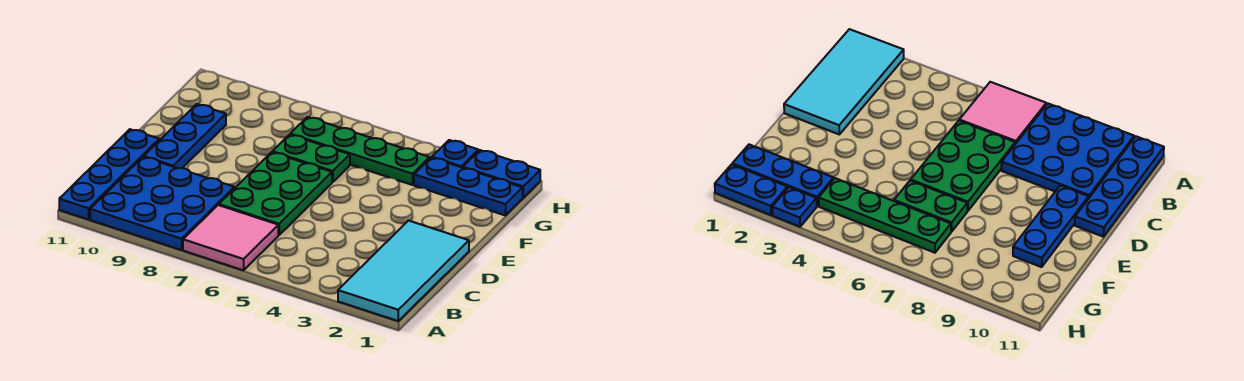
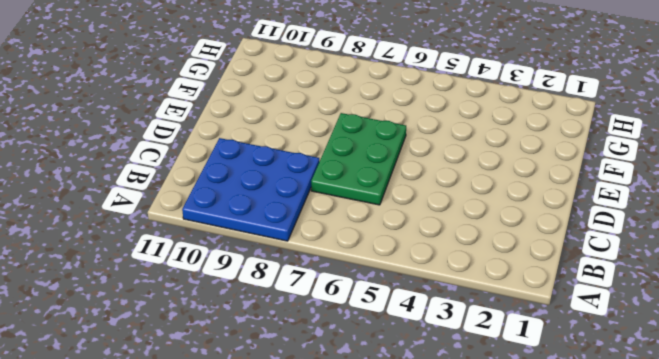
none -> cyan tile A1:D2 level 1
none -> pink tile A6:B7 level 1

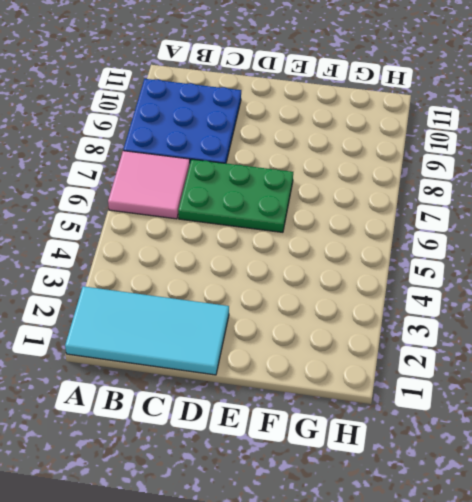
none -> blue plate A11:D11 level 1
none -> blue plate D10:F10 level 1

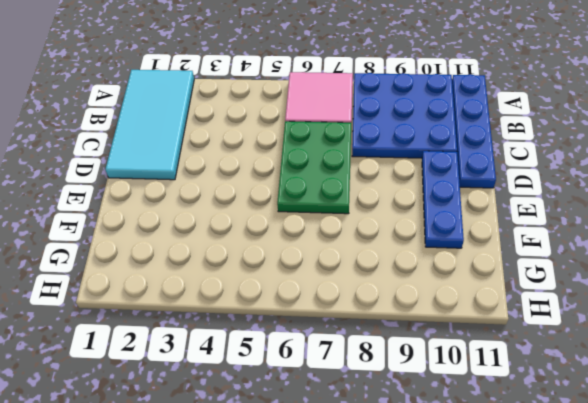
none -> green plate F6:F7 level 1
none -> blue plate G1:G3 level 1

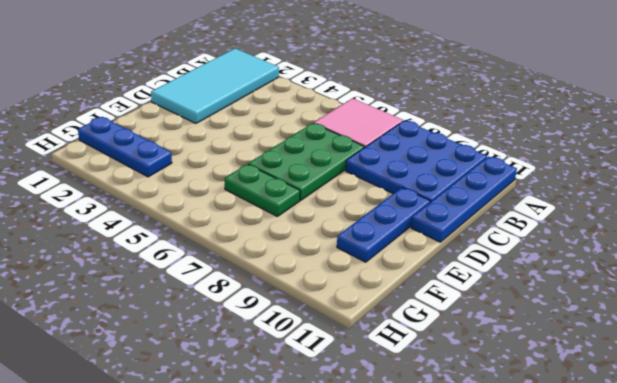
none -> green plate G4:G7 level 1
none -> blue plate H1:H2 level 1

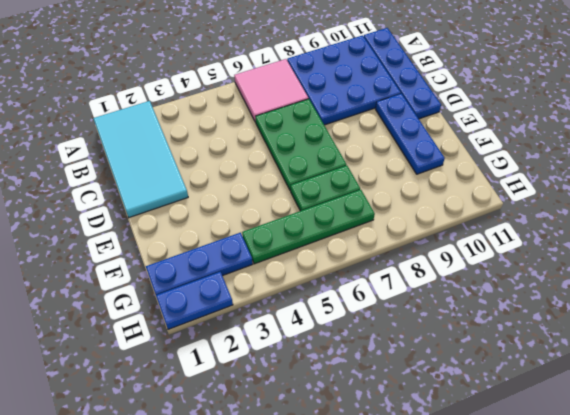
none -> blue plate H3 level 1

